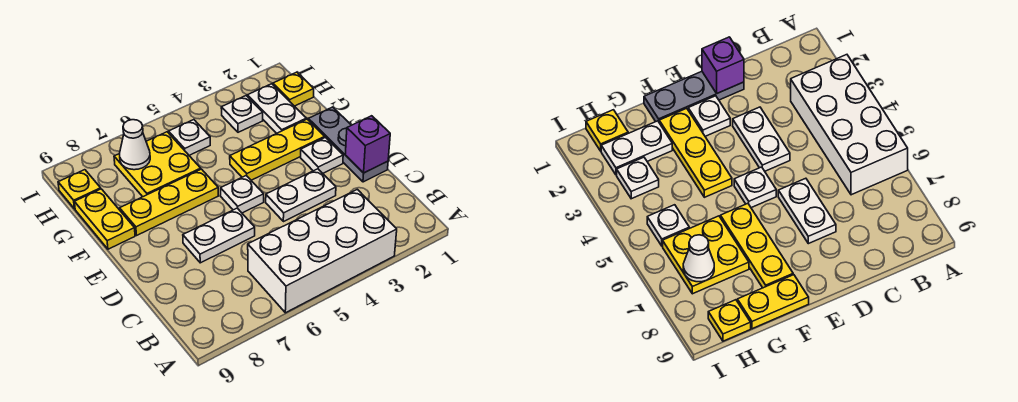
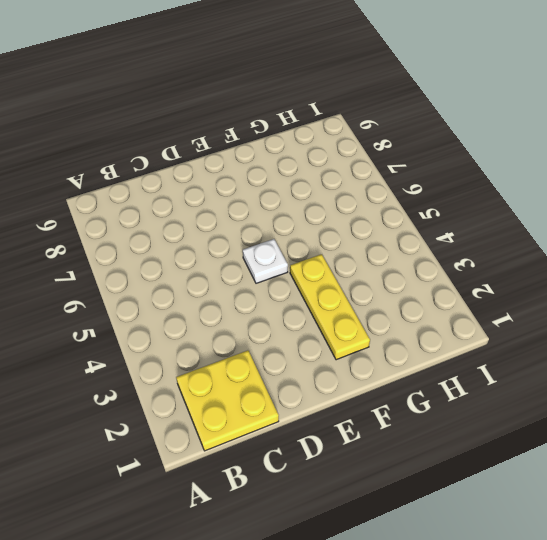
yellow plate B1:C2 level 1 -> yellow plate G6:H7 level 1
none -> white brick A3:B6 level 1
none -> grey plate D1:F1 level 1
none -> white plate D3:D4 level 1

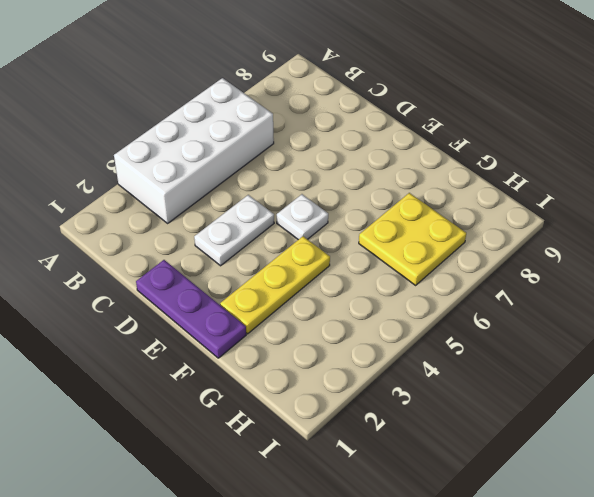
purple plate D1:F1 level 1 -> grey plate D1:F1 level 1
none -> white plate D6:D7 level 1
none -> white plate E2 level 1
none -> yellow plate F6:F8 level 1

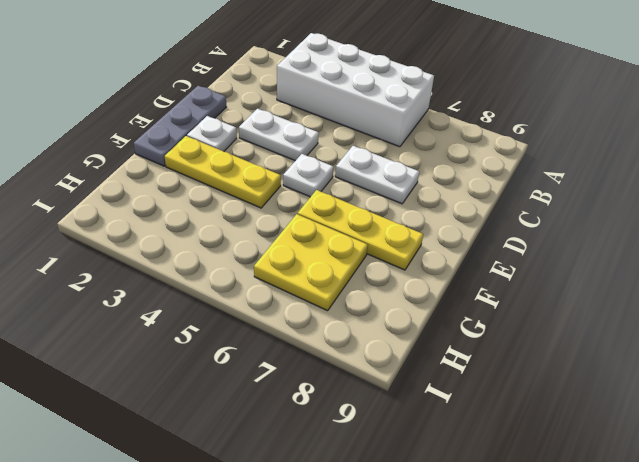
none -> yellow plate F9:G9 level 1
none -> white plate G2:H2 level 1
none -> yellow plate H1 level 1

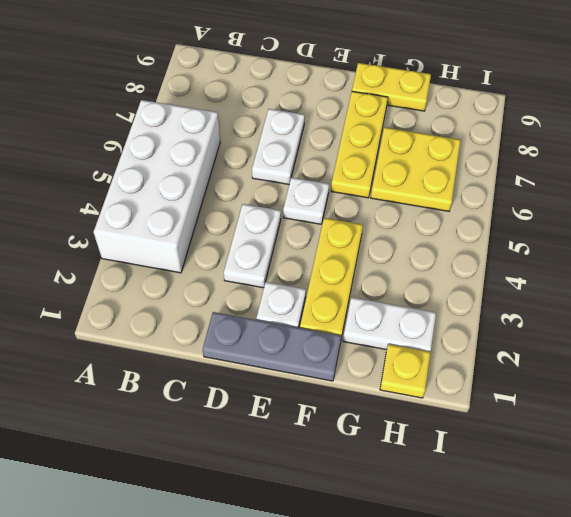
none -> white plate H3 level 1
none -> white plate H5 level 1
none -> yellow plate H9 level 1

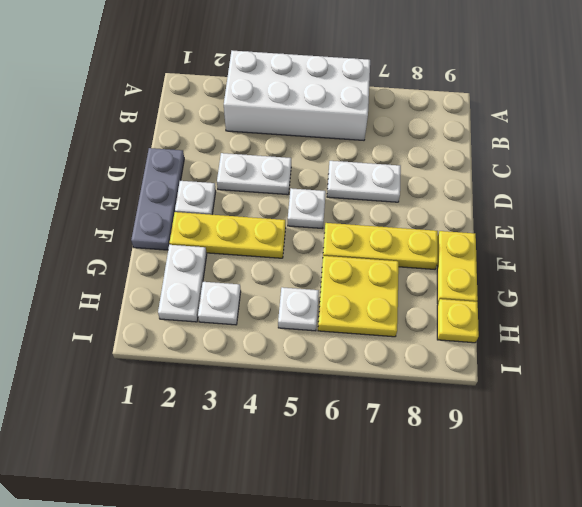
none -> yellow plate H1 level 1
none -> purple brick D1 level 2
none -> white cone H7 level 2

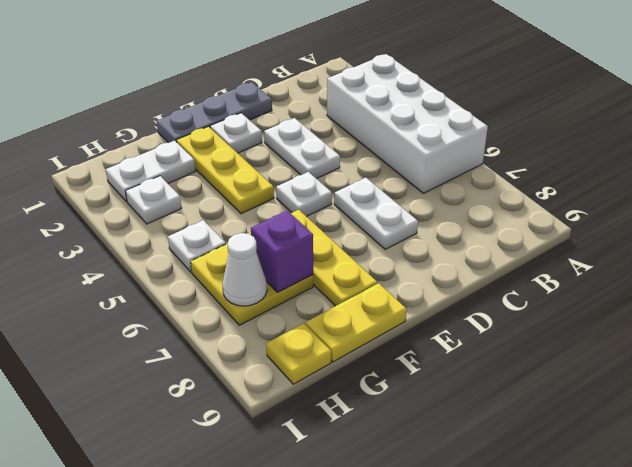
purple brick G7 level 2 -> purple brick D1 level 2
none -> yellow plate H1 level 1

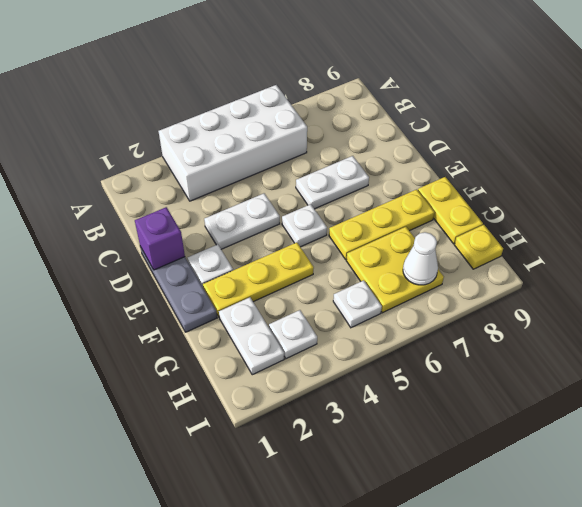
none -> yellow plate H1 level 1

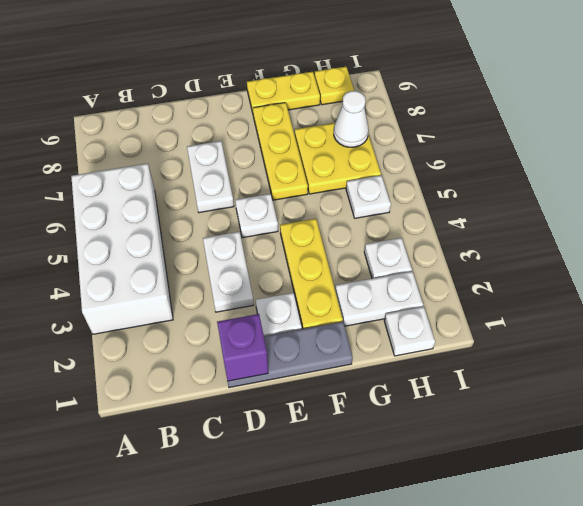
white plate H1 level 1 -> yellow plate H1 level 1

